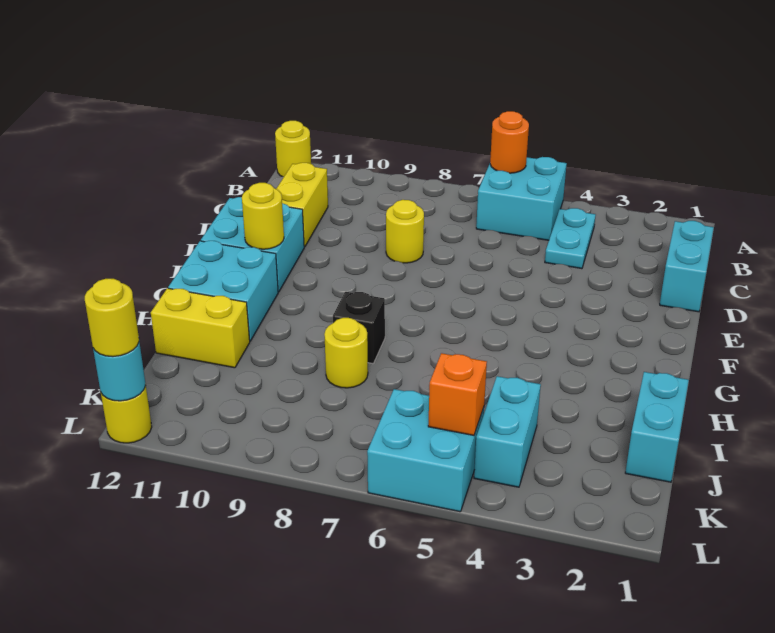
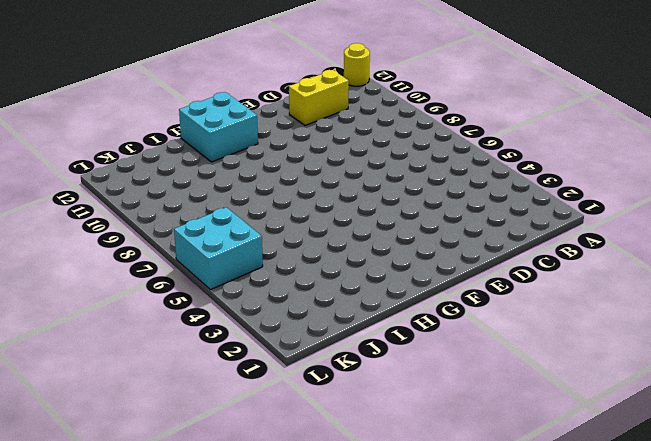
none -> cyan brick A5:B6 level 1
none -> cyan plate B4:C4 level 1
none -> cyan brick C1:D1 level 1

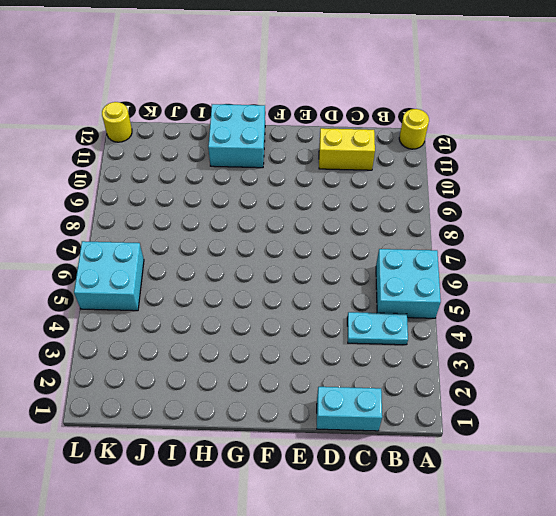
none -> yellow round brick D8 level 1
none -> cyan brick E11:F12 level 1
none -> black brick H8 level 1

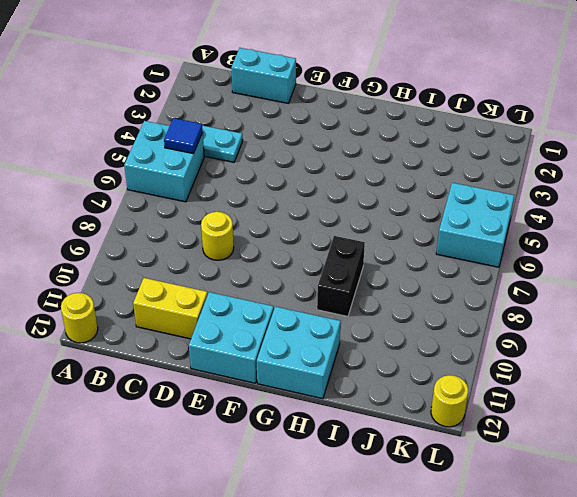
blue tile B5 level 2 -> none
black brick H8:H9 level 1 -> black brick H8 level 1
none -> cyan brick I1:J1 level 1
none -> yellow round brick I8 level 1
none -> yellow brick I11:I12 level 1

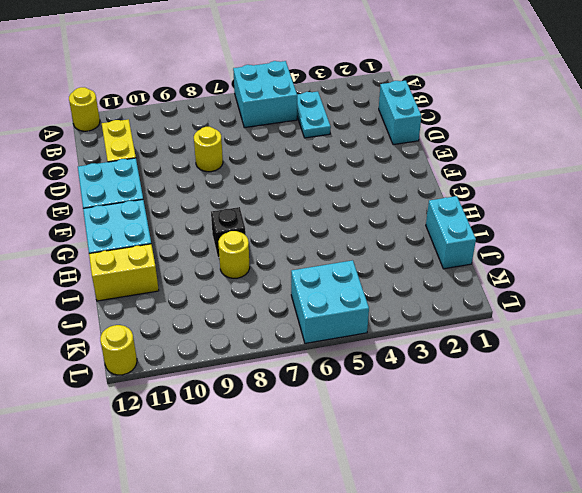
none -> cyan brick J4:K4 level 1
none -> orange round brick A6 level 2
none -> yellow round brick F11 level 2

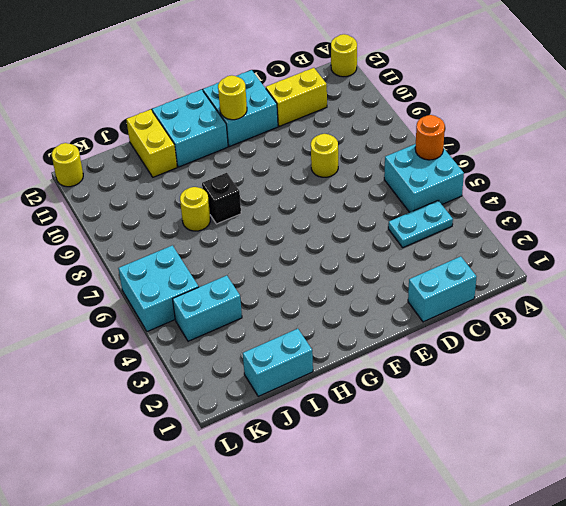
none -> orange brick K5 level 2
none -> cyan round brick L12 level 2
none -> yellow round brick L12 level 3

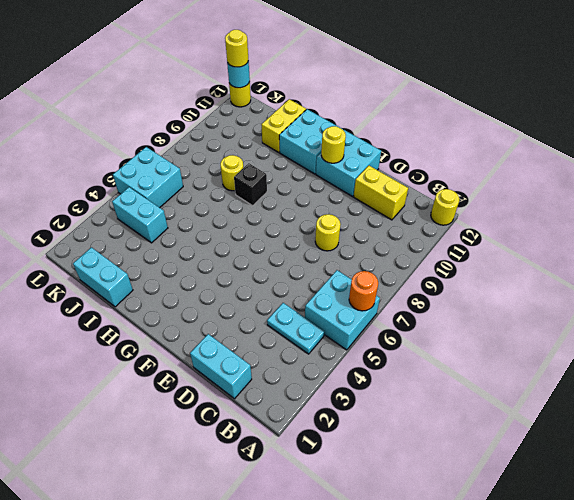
none -> orange brick K5 level 2

